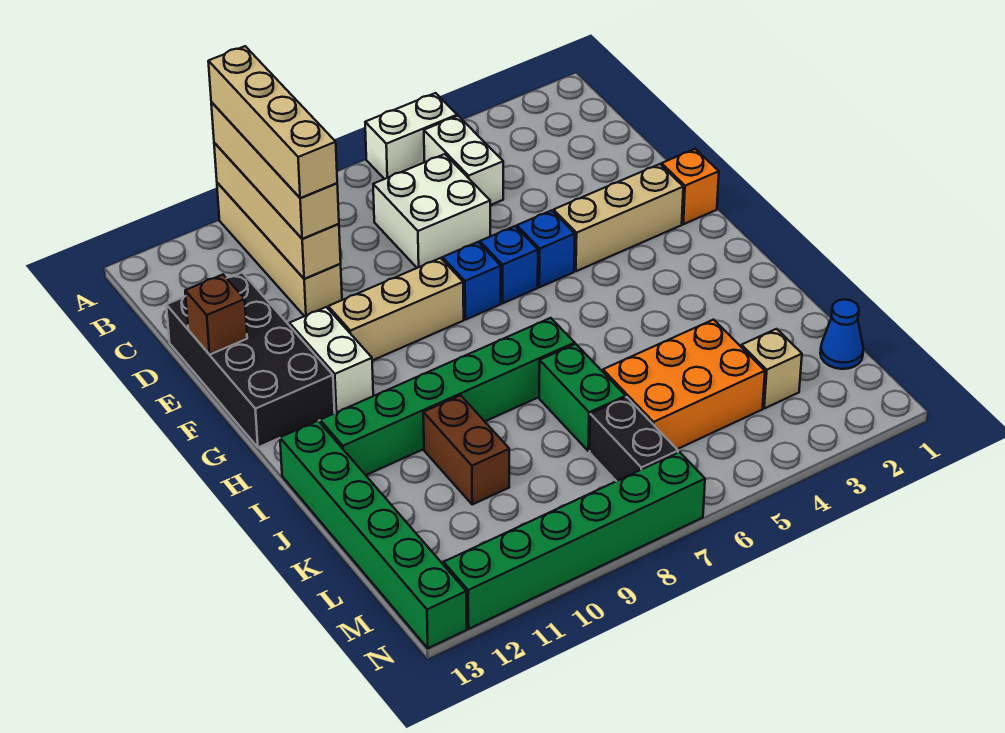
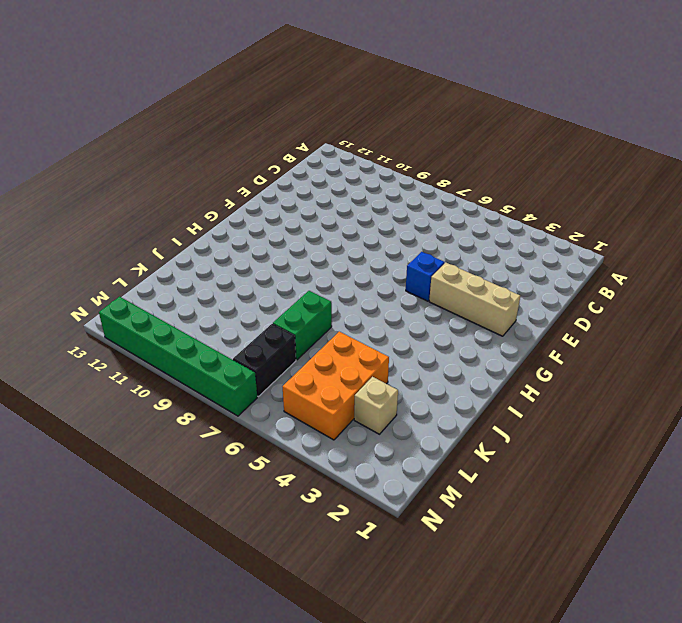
orange brick K4:M5 level 1 -> orange brick K4:L6 level 1
none -> white brick A5:A6 level 1
none -> tan brick A10:D10 level 1
none -> white brick B5:C5 level 1

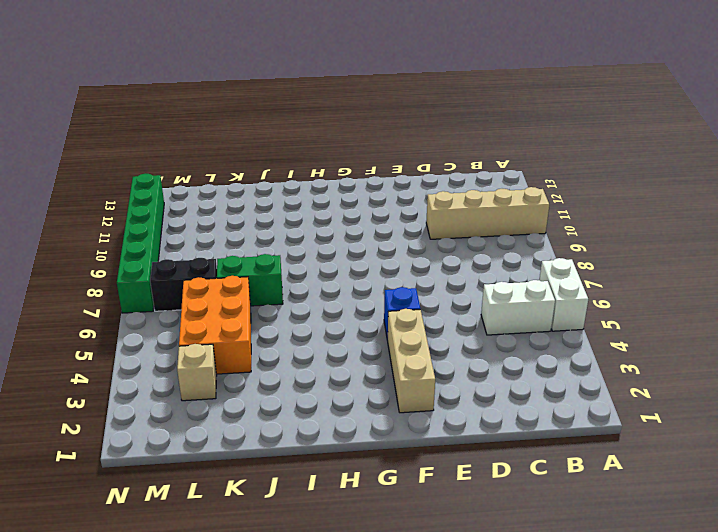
none -> white brick C6:D7 level 1
none -> black brick D12:G13 level 1
none -> orange brick F1 level 1

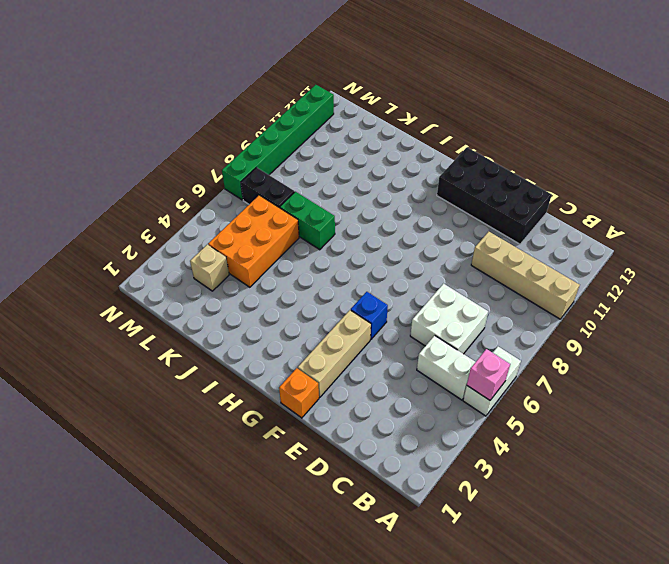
pink brick A5 level 2 -> none
none -> blue brick F6 level 1
none -> blue brick F7 level 1
none -> tan brick F8:F10 level 1

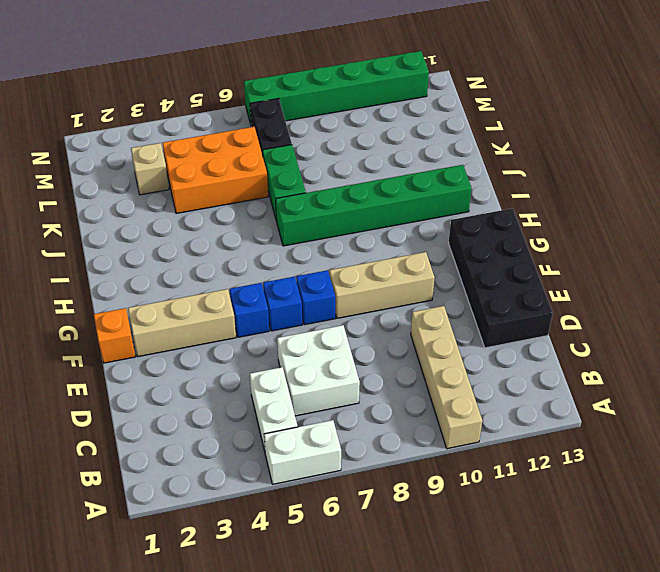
none -> white brick F11:G11 level 1
none -> green brick I13:N13 level 1
none -> brown brick J10:K10 level 1

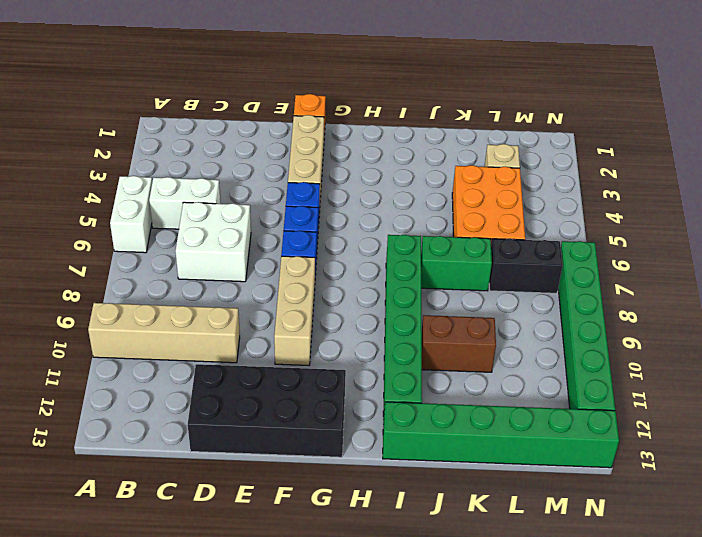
none -> white brick F11:G11 level 1
none -> blue cone L1 level 1
none -> tan brick A10:D10 level 2

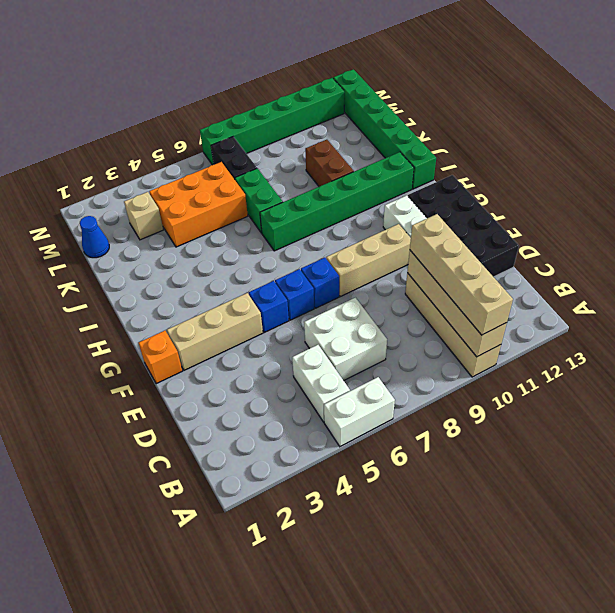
none -> brown brick E13 level 2
none -> tan brick A10:D10 level 4

